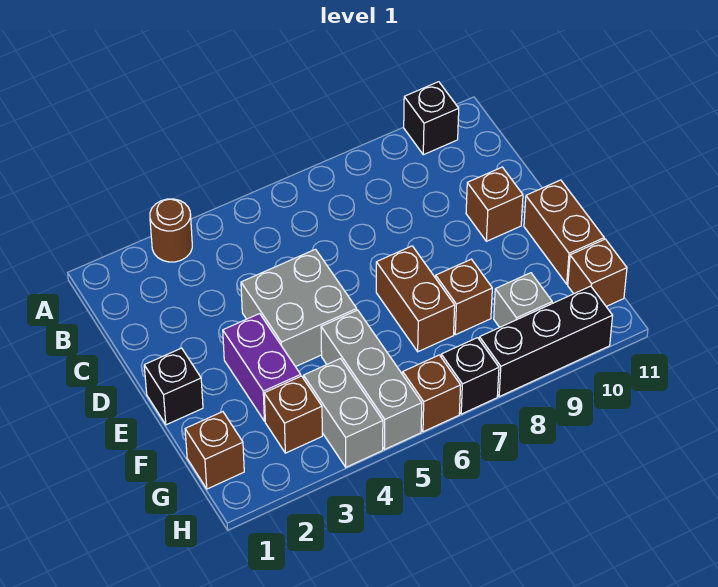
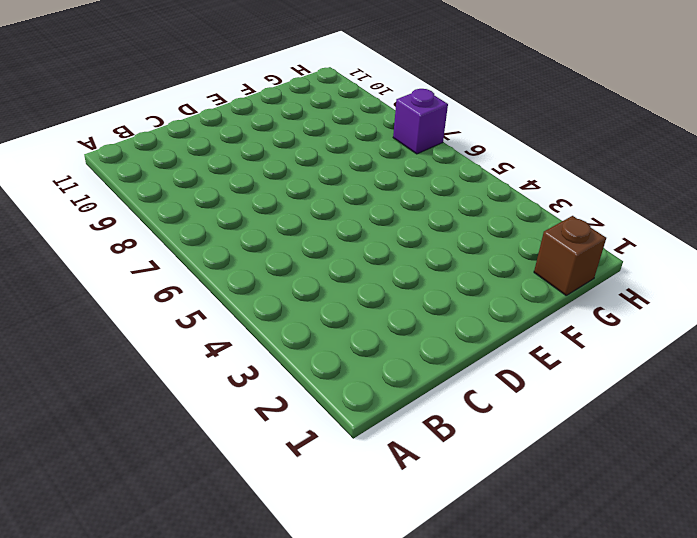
purple brick H7 level 1 -> black brick H7 level 1
none -> brown round brick A3 level 1
none -> black brick A10 level 1
none -> grey brick D4:E5 level 1

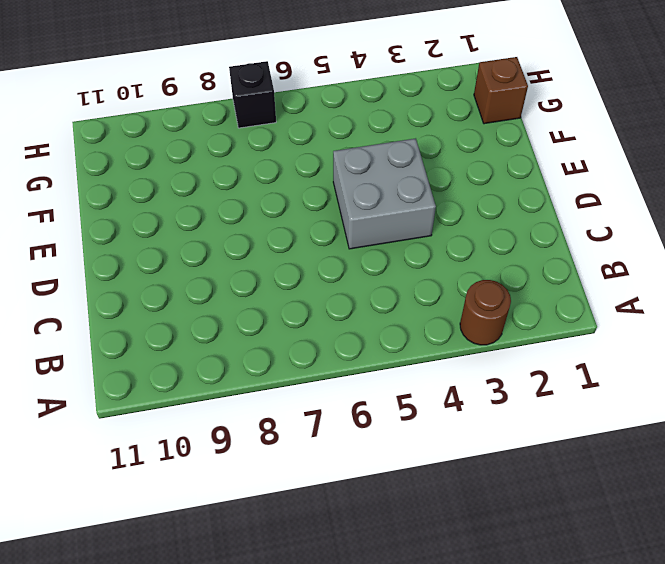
none -> black brick A10 level 1
none -> brown brick D10 level 1
none -> black brick E1 level 1

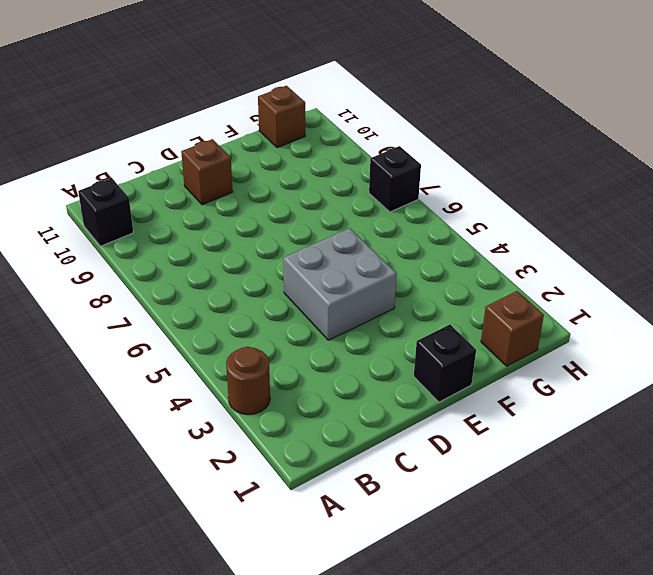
none -> purple brick E3:F3 level 1
none -> brown brick E7:F7 level 1
none -> brown brick E11:F11 level 1

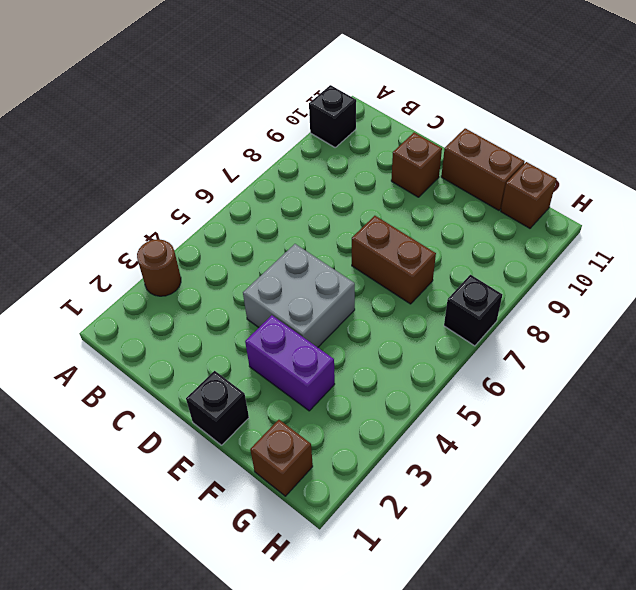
none -> grey brick F5:H5 level 1
none -> brown brick F8 level 1
none -> brown brick G3 level 1

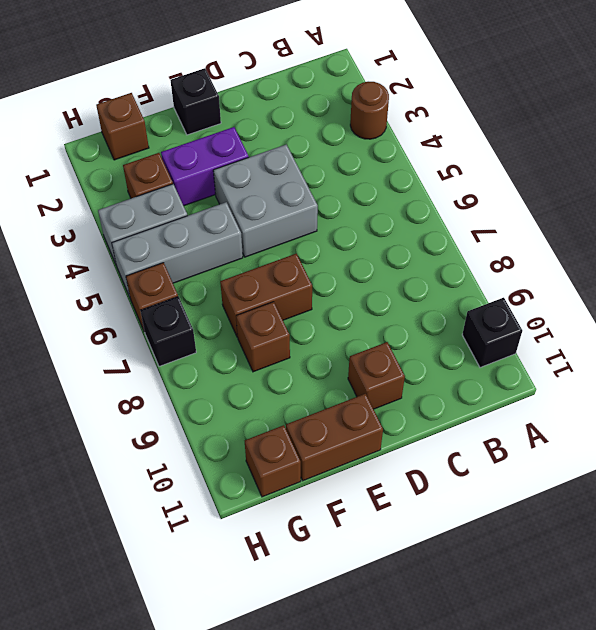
none -> grey brick G9 level 1
none -> black brick H8:H10 level 1

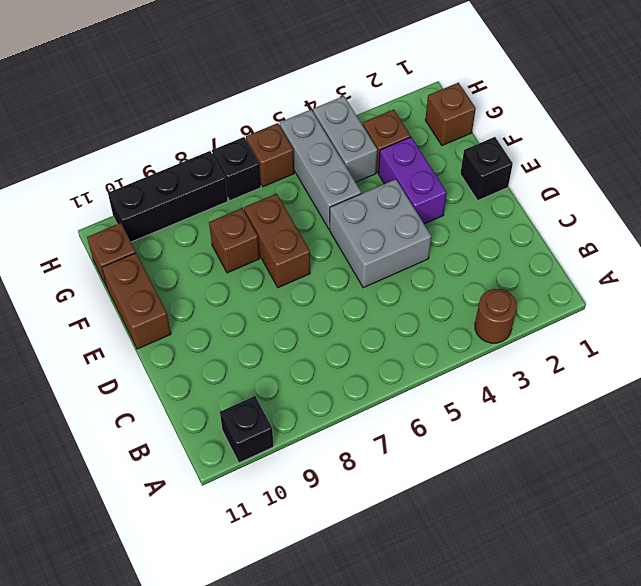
none -> brown brick D10 level 1
none -> grey brick G9 level 1

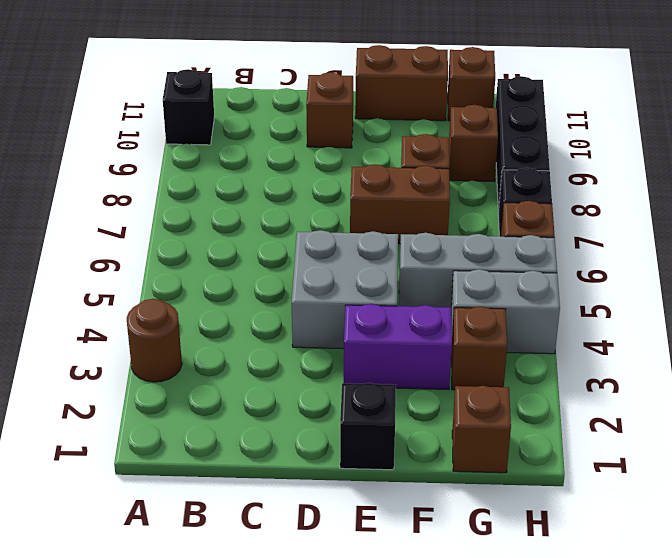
brown brick G9 level 1 -> grey brick G9 level 1

